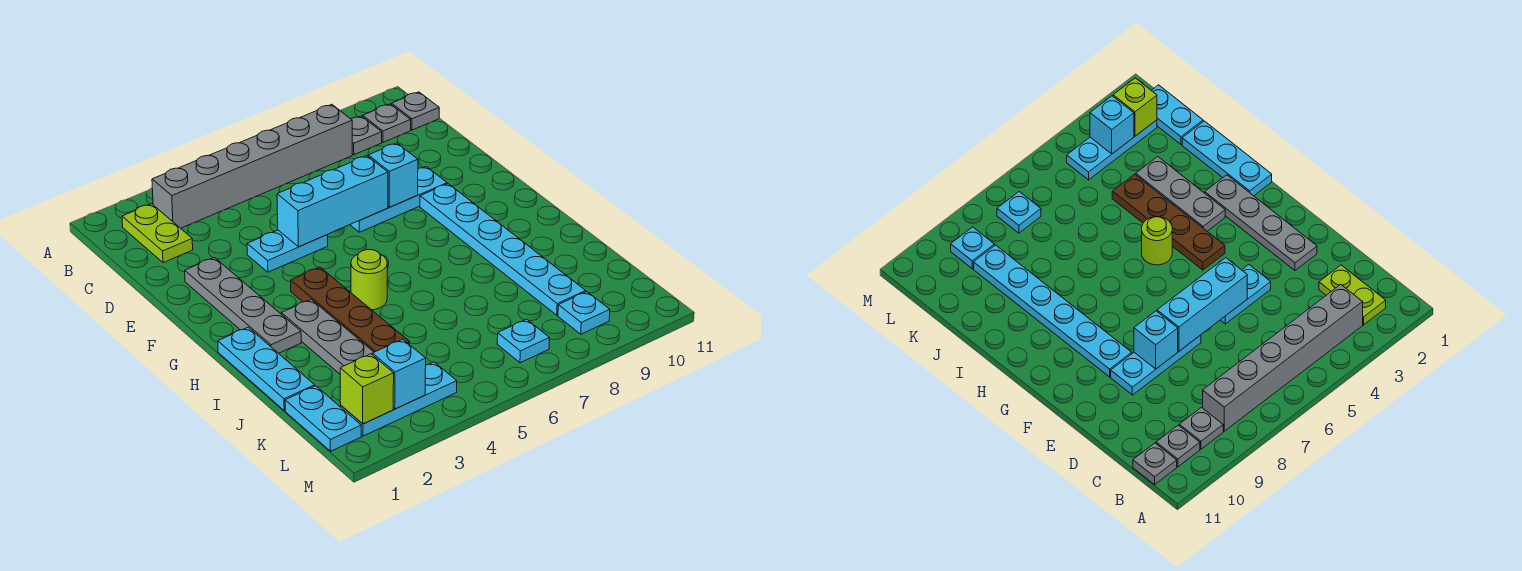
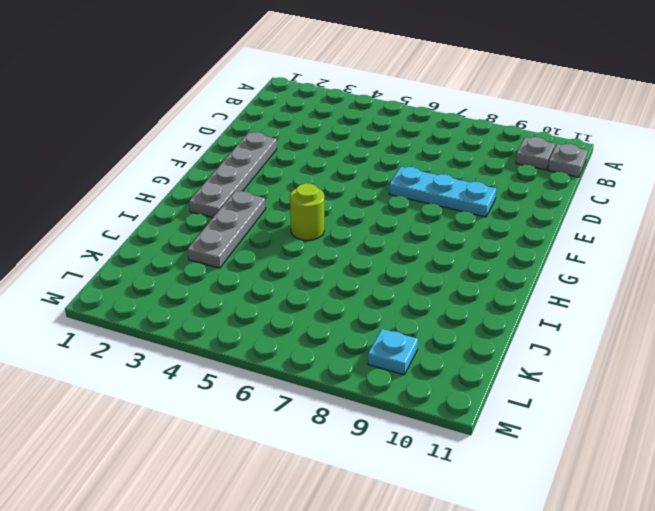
none -> lime plate B2:C2 level 1
none -> grey brick B3:B8 level 1
none -> grey plate B9 level 1

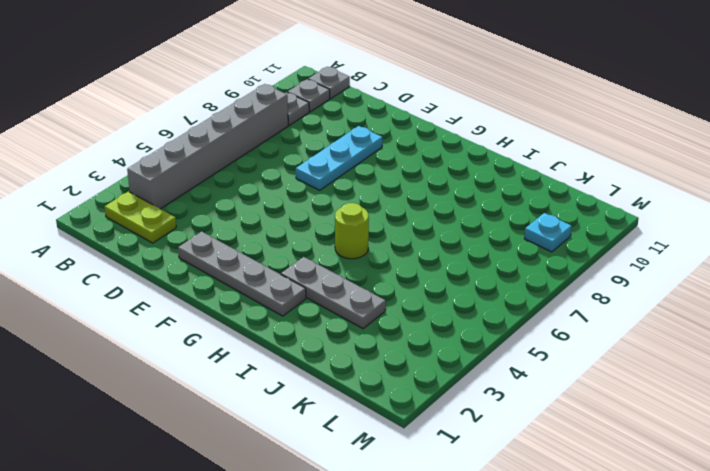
none -> cyan plate E4:E5 level 1
none -> cyan plate F9:K9 level 1
none -> brown plate G4:J4 level 1

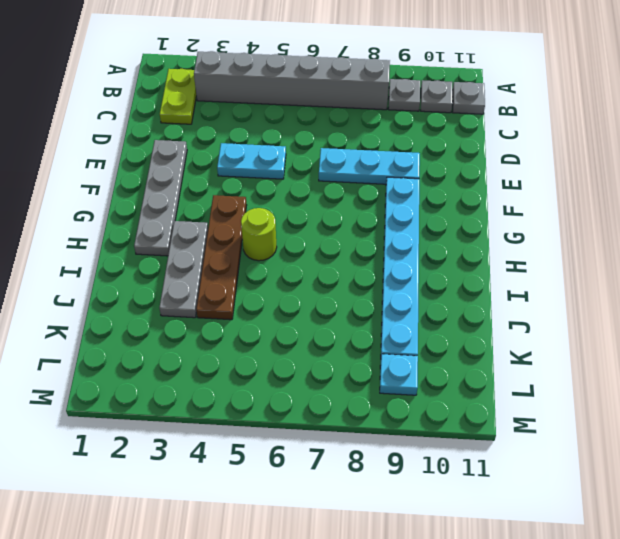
none -> cyan plate H1:J1 level 1
none -> cyan plate K1:L1 level 1
none -> cyan plate L2:L4 level 1

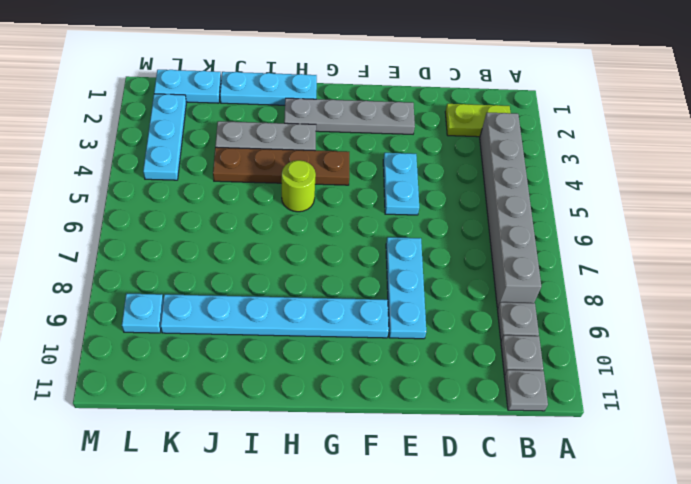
none -> cyan plate L7 level 1
none -> cyan brick E5:E7 level 2
none -> cyan brick E8 level 2

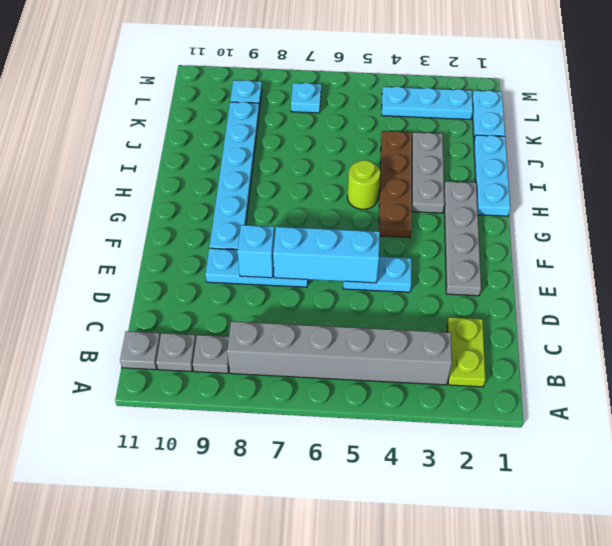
none -> lime brick L2 level 2
none -> cyan brick L3 level 2

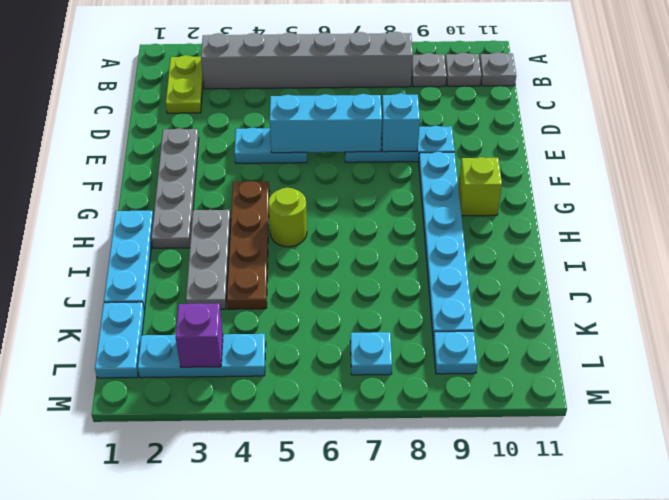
lime brick G10 level 1 -> lime brick L2 level 2
purple brick L3 level 2 -> cyan brick L3 level 2

